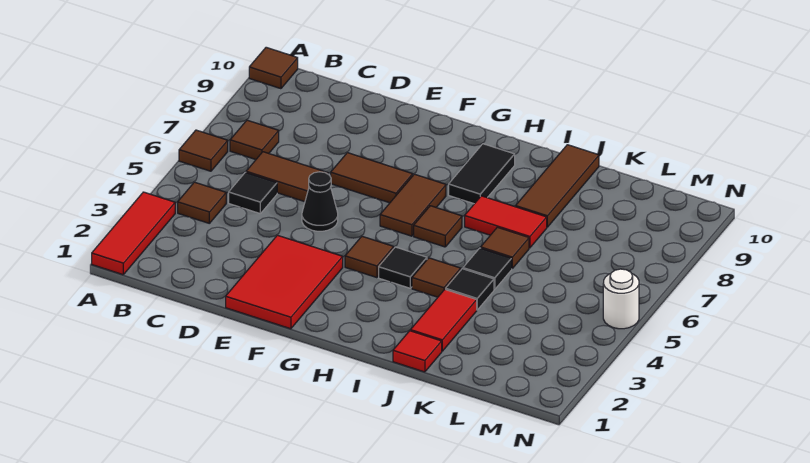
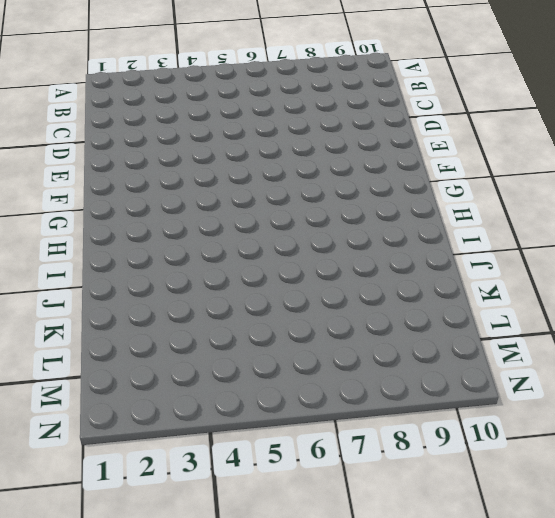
none -> red tile A1:A3 level 1
none -> brown tile A6 level 1
none -> brown tile A10 level 1

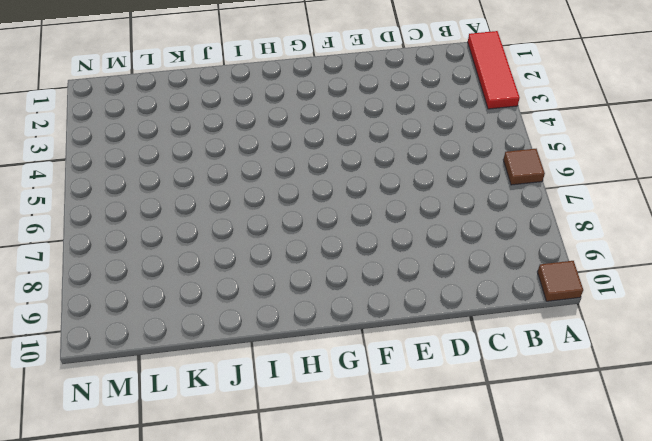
none -> brown tile B4 level 1
none -> brown tile B7 level 1
none -> black tile C5 level 1

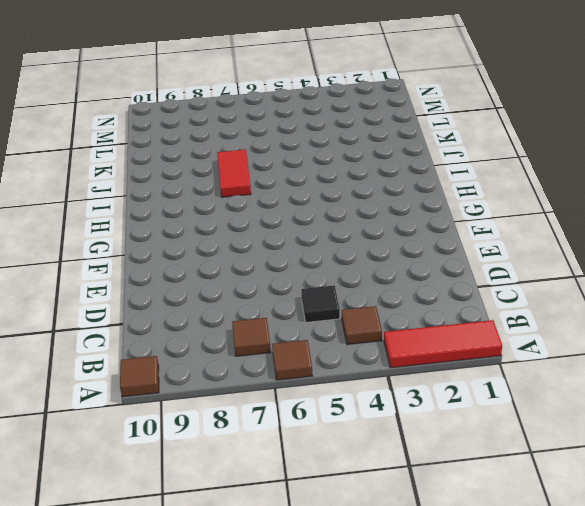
none -> brown tile C6:D6 level 1
none -> red tile E1:F3 level 1
none -> black cone E5 level 1

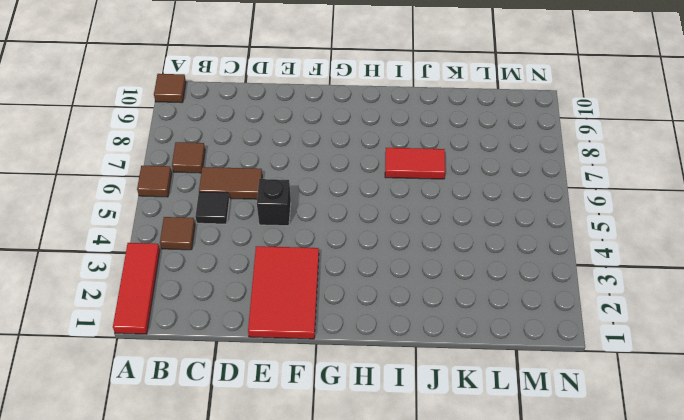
black brick E5 level 1 -> black cone E5 level 1
none -> brown tile E7:F7 level 1
none -> brown tile G4 level 1
none -> brown tile G6:G7 level 1

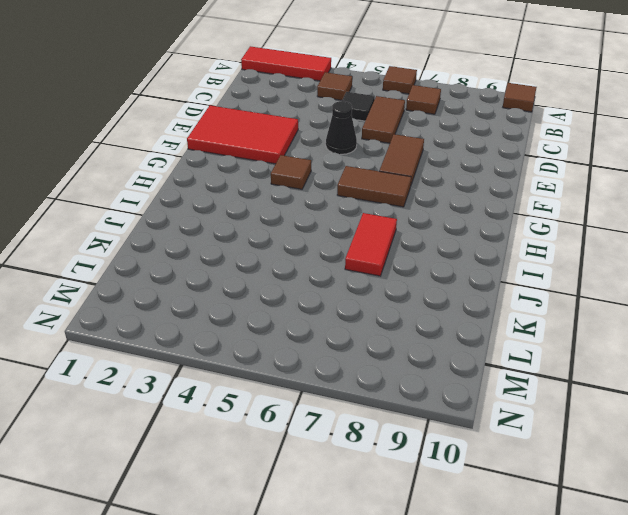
none -> black tile H4 level 1
none -> brown tile H6 level 1
none -> black tile H8:H9 level 1

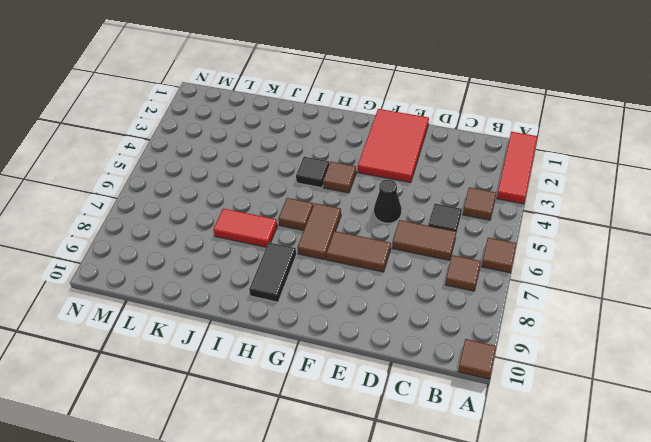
none -> brown tile I4 level 1
none -> red tile J1 level 1
none -> red tile J2:J3 level 1

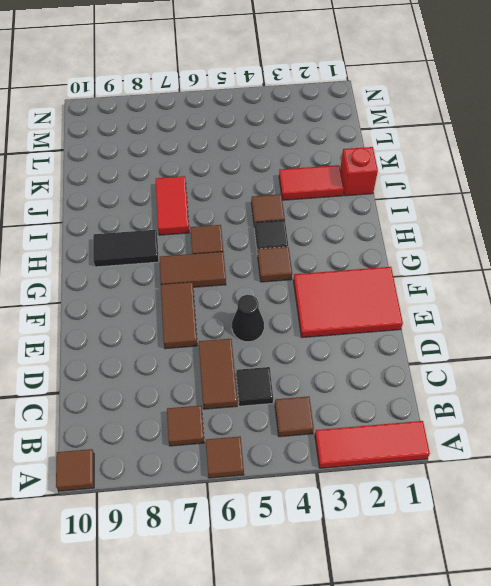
red brick J1 level 1 -> red tile J1 level 1
none -> black tile J4 level 1
none -> black tile J5 level 1
none -> brown tile J6 level 1

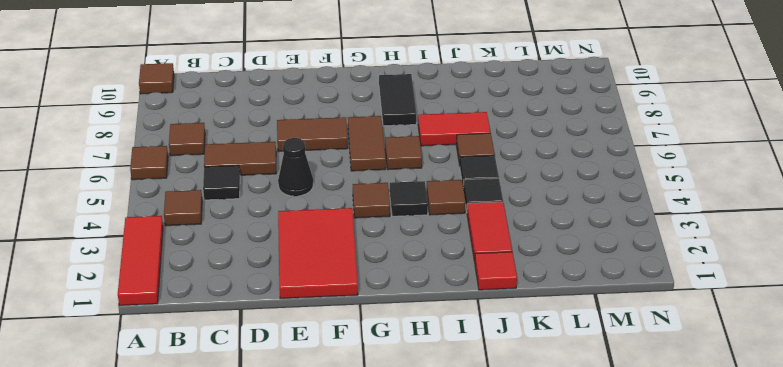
none -> brown tile J8:J10 level 1
none -> white round brick N5 level 1

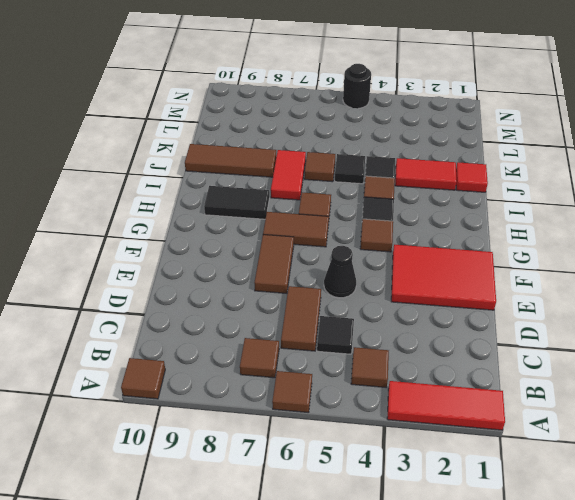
black round brick N5 level 1 -> white round brick N5 level 1

